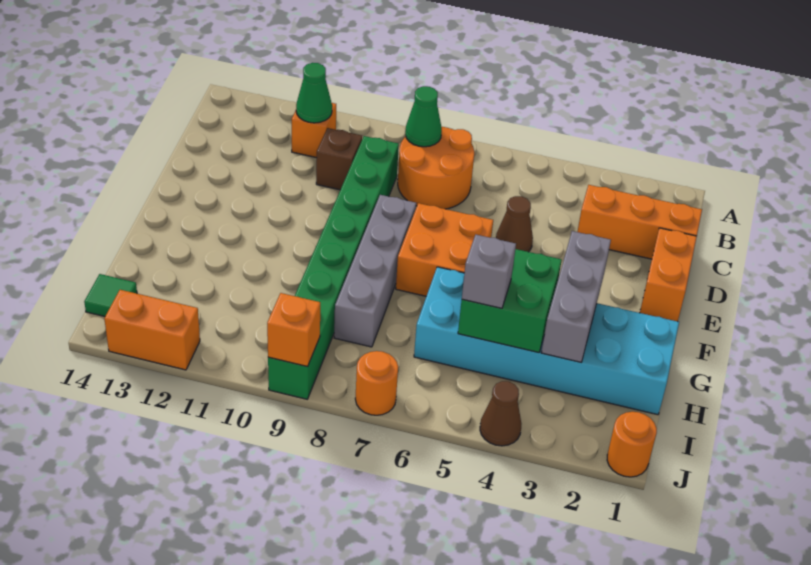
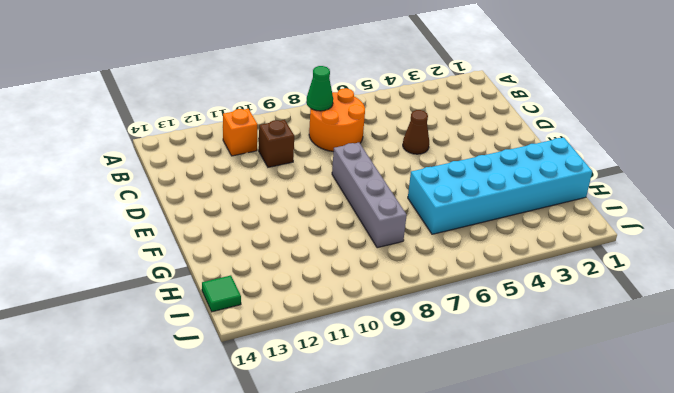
none -> orange brick C1:C3 level 1
none -> green brick C9:J9 level 1
none -> orange brick D1:E1 level 1

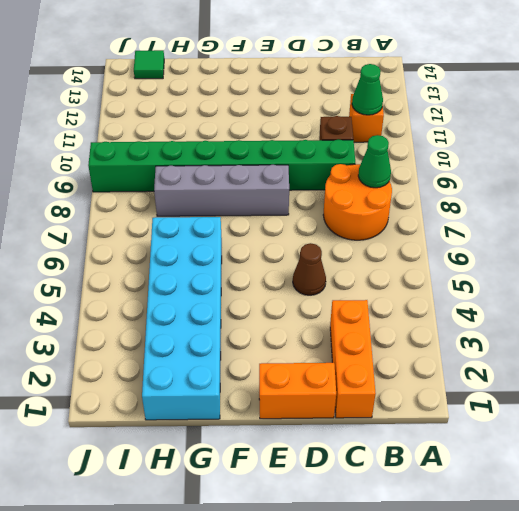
none -> orange brick E6:F7 level 1
none -> orange round brick J1 level 1
none -> brown cone J4 level 1

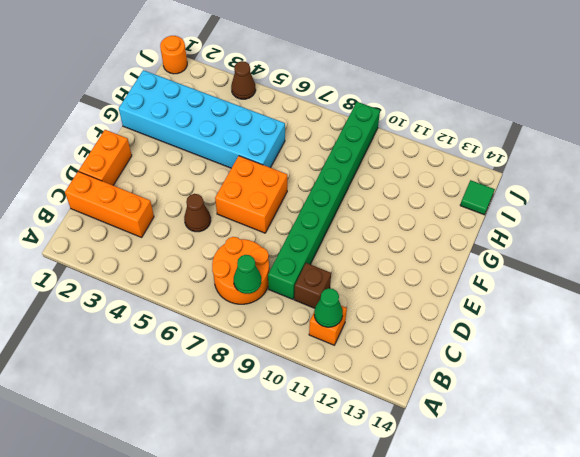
none -> grey brick E8:H8 level 1
none -> orange round brick J7 level 1
none -> orange brick J12:J13 level 1

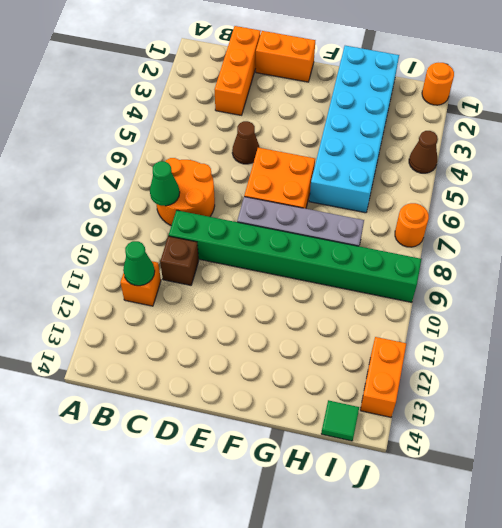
none -> grey brick F3:H3 level 2
none -> green brick G4:H5 level 2
none -> orange brick J9 level 2

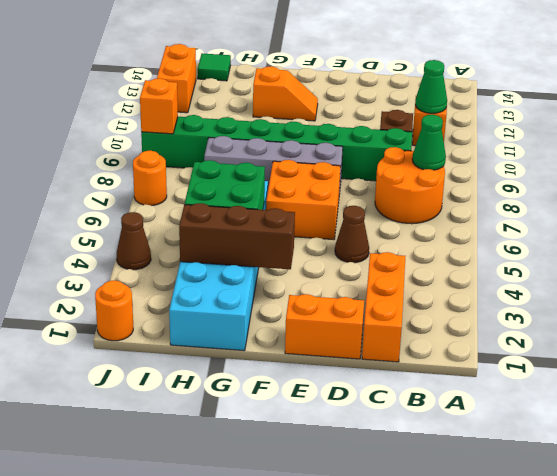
brown brick F3:H3 level 2 -> grey brick F3:H3 level 2
orange slope F12:G12 level 1 top G -> none
none -> grey brick H5 level 3

